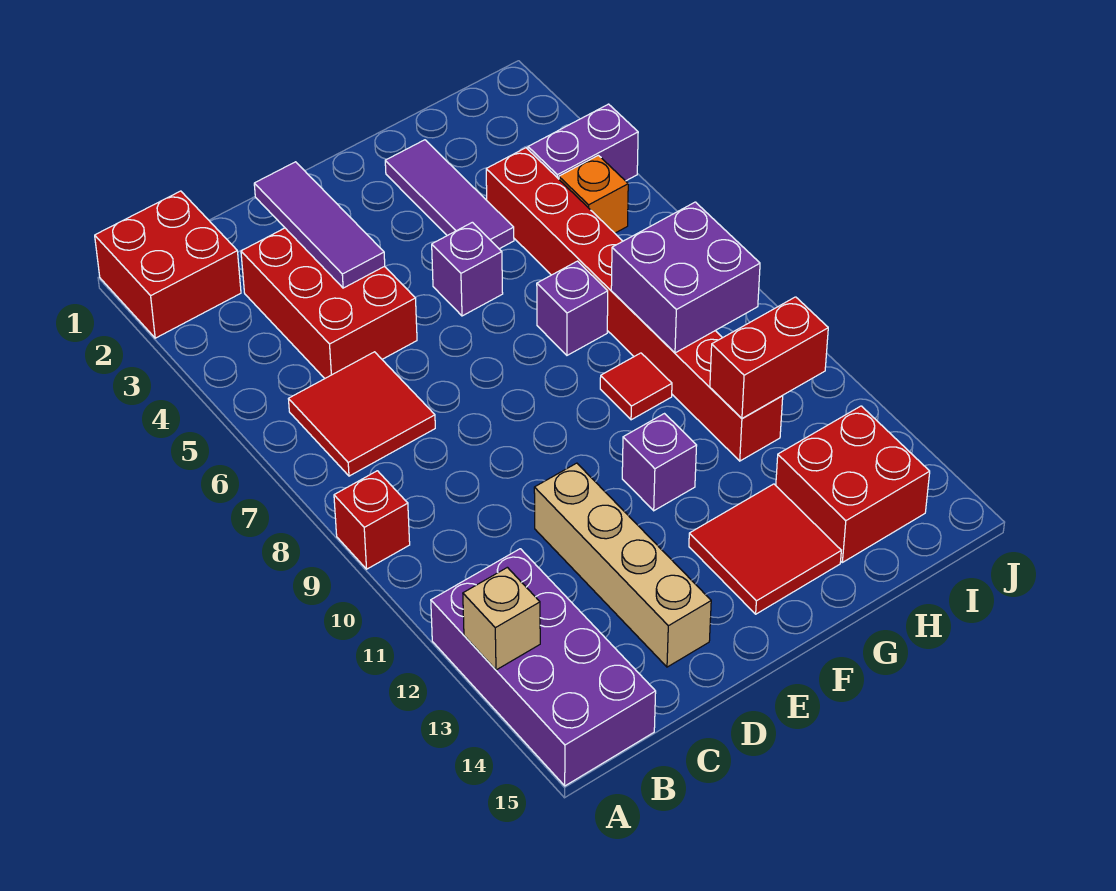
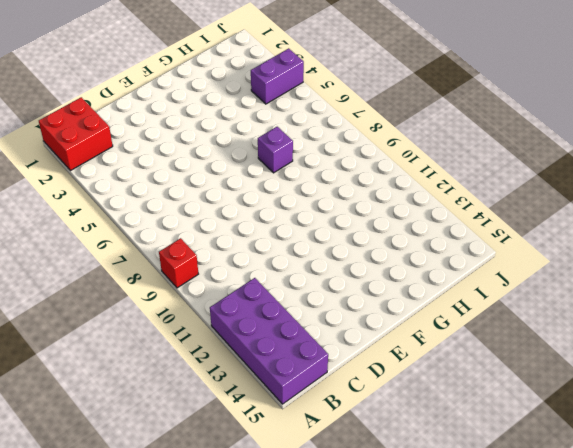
none -> red tile B6:C7 level 1
none -> red brick C3:D5 level 1
none -> tan brick D11:D14 level 1

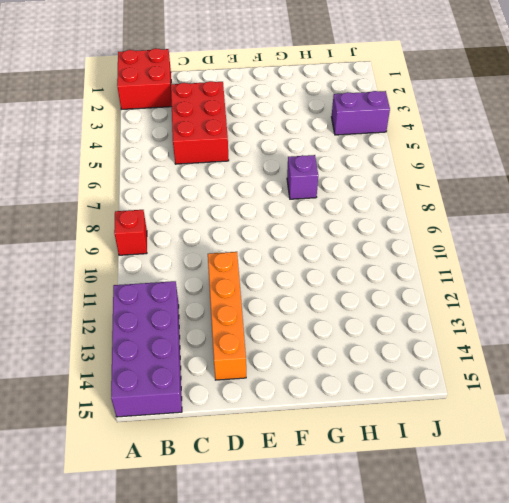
orange brick D11:D14 level 1 -> tan brick D11:D14 level 1
none -> red tile B6:C7 level 1
none -> purple brick F5 level 1
none -> purple brick F11 level 1

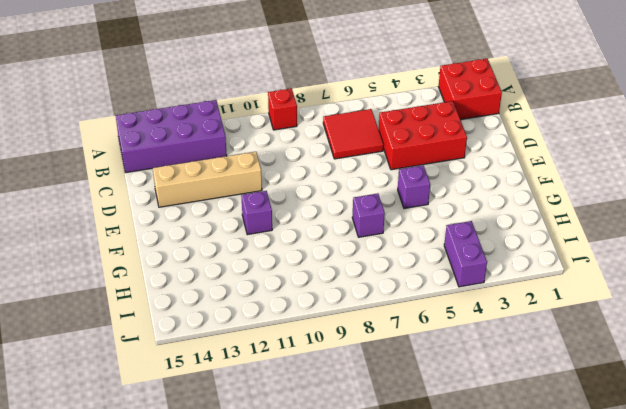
none -> red tile F13:G14 level 1
none -> purple tile G2:G4 level 1
none -> red tile G9 level 1

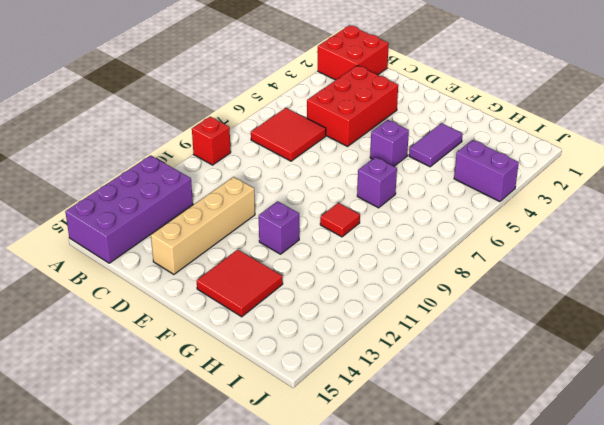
purple tile G3:G4 level 1 -> purple tile G2:G4 level 1
none -> red brick H4:H11 level 1
none -> red brick H13:I14 level 1
none -> orange brick I5 level 1

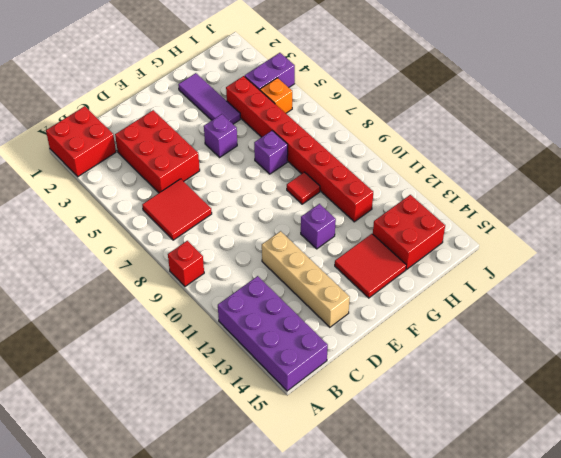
none -> tan brick A13 level 2
none -> purple tile D2:D4 level 2
none -> purple brick H8:I9 level 2

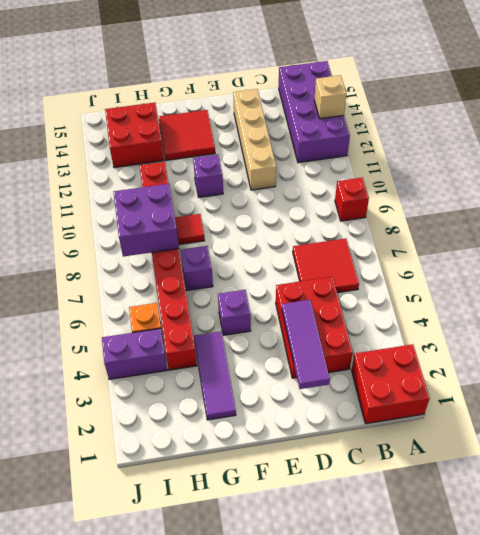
none -> red brick H11:I11 level 2

